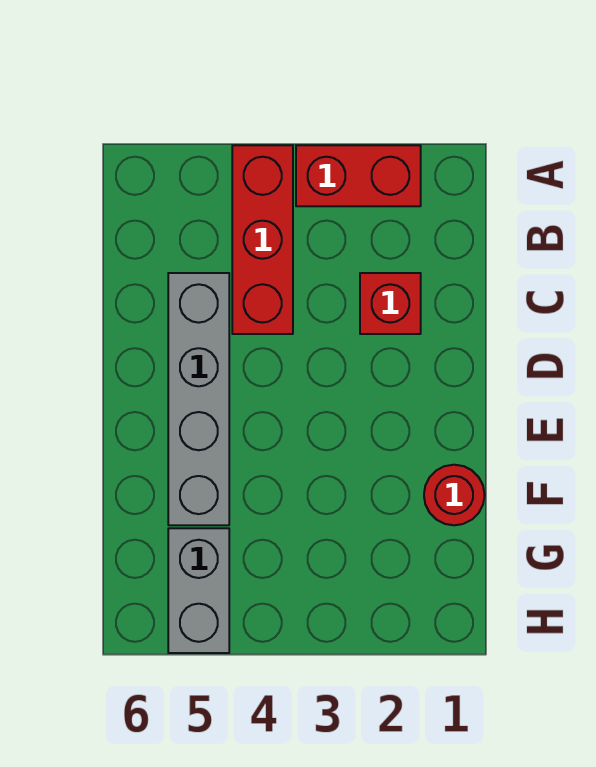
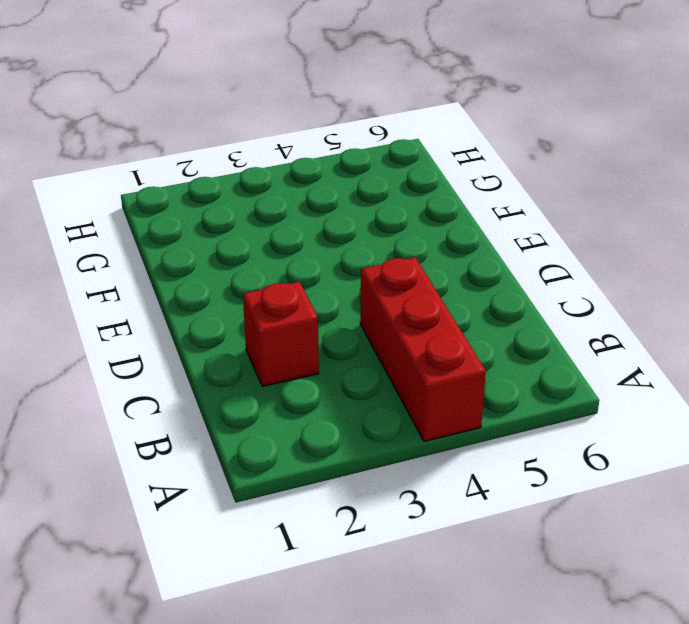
none -> red brick A2:A3 level 1
none -> grey brick C5:F5 level 1

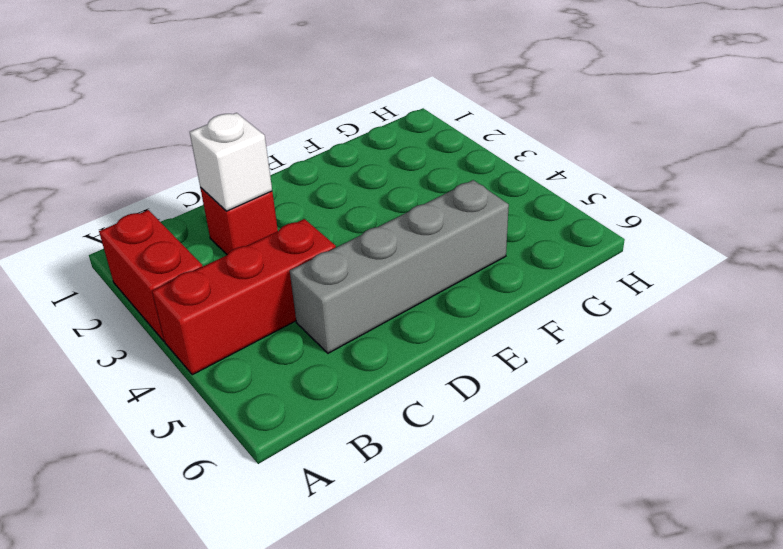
white brick C2 level 2 -> none
none -> red round brick F1 level 1
none -> grey brick G5:H5 level 1

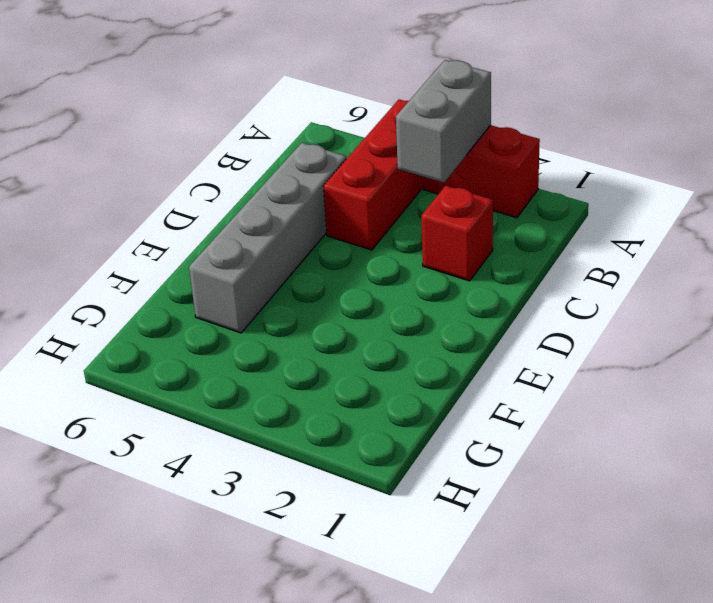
grey brick A3:B3 level 2 -> grey brick G5:H5 level 1
none -> red round brick F1 level 1

